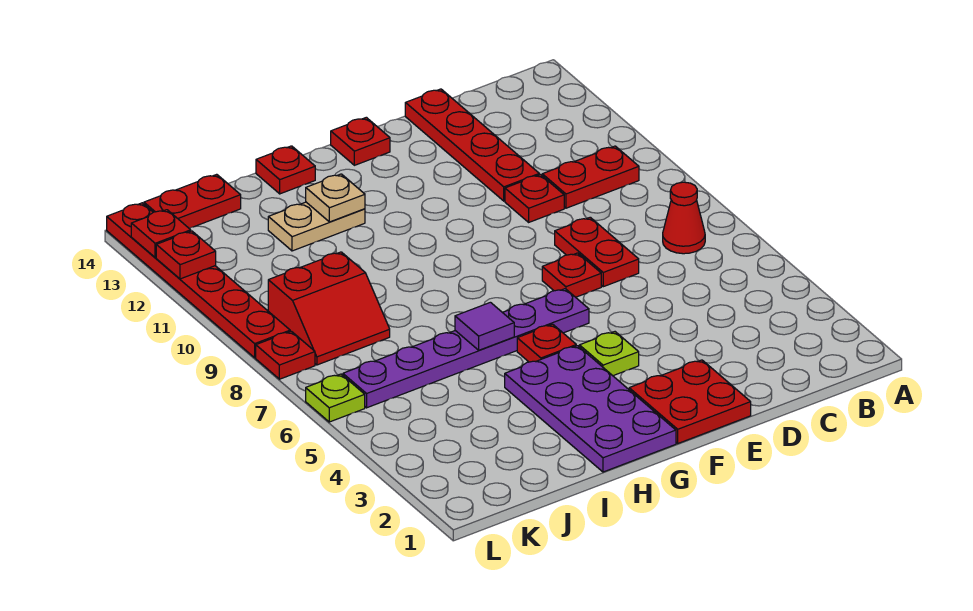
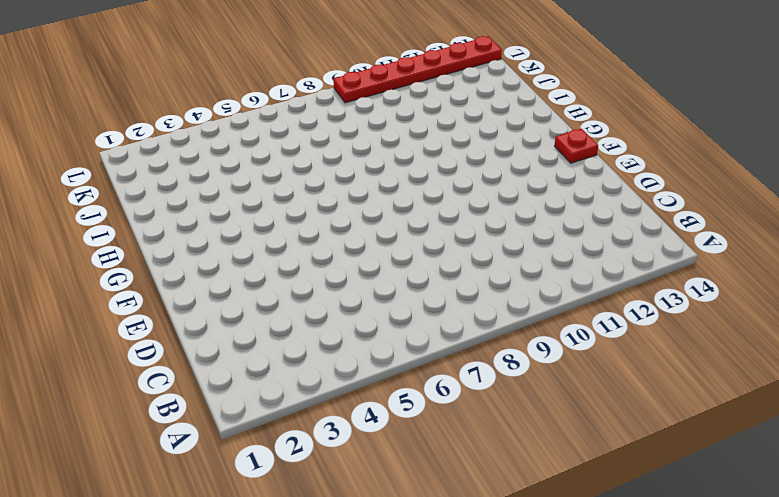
none -> red cone B7 level 1
none -> red plate B10:C10 level 1
none -> red plate D7:D8 level 1

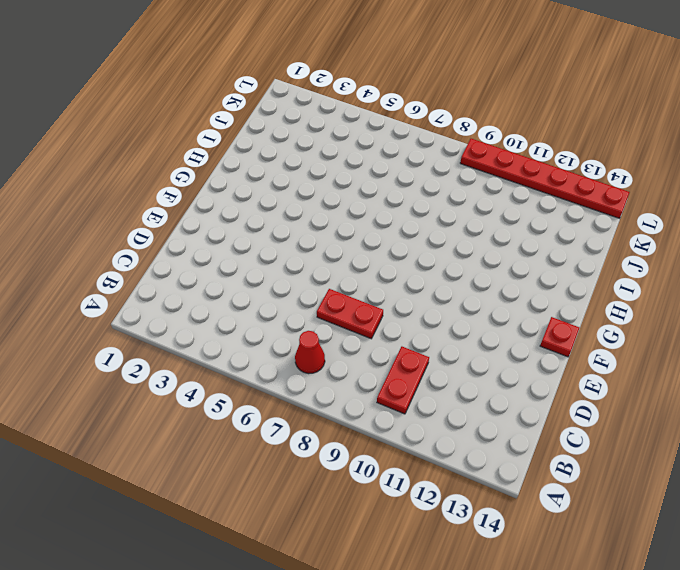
none -> red plate D10 level 1
none -> red plate D11:D14 level 1
none -> red plate E1:F2 level 1

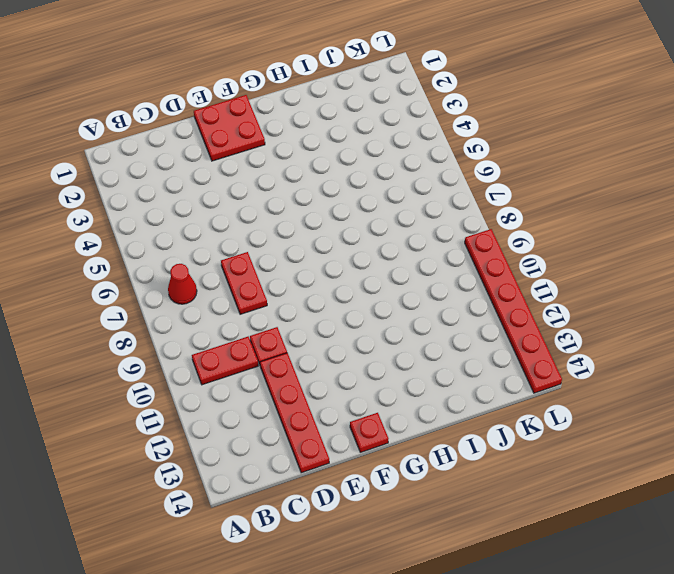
none -> red plate E7 level 1
none -> lime plate F4 level 1
none -> purple plate F6:K6 level 1

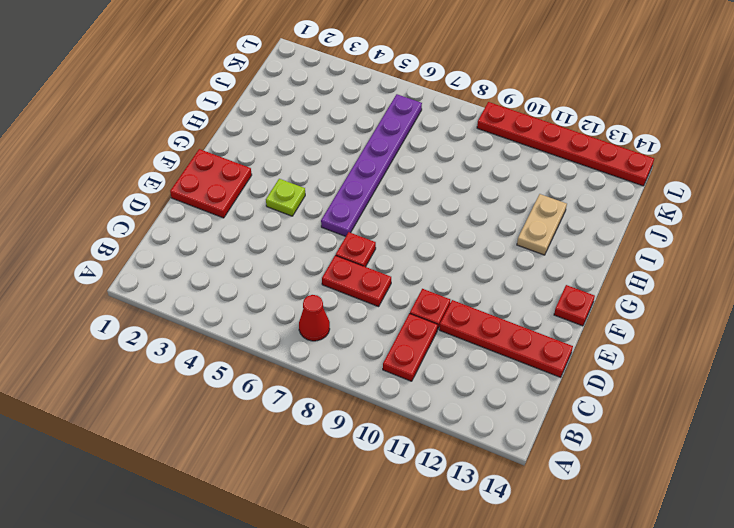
none -> purple plate G1:H4 level 1
none -> red plate G5 level 1
none -> red plate H14 level 1

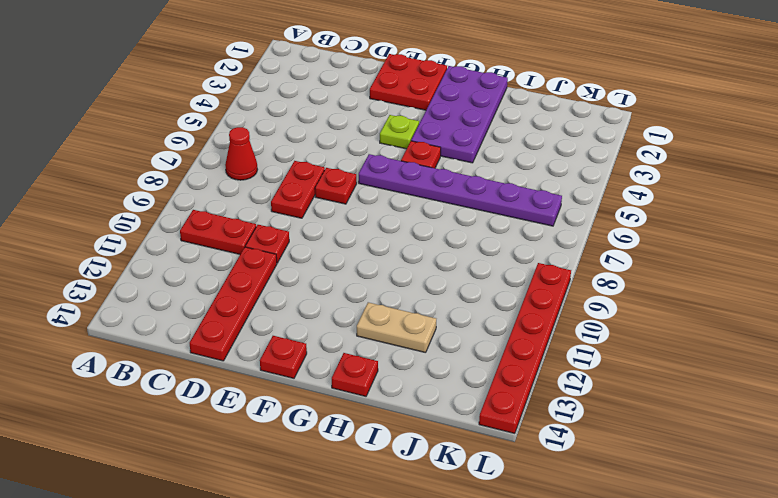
none -> red slope J8:K9 level 1 top 9
none -> red plate J14:K14 level 1
none -> lime plate L6 level 1

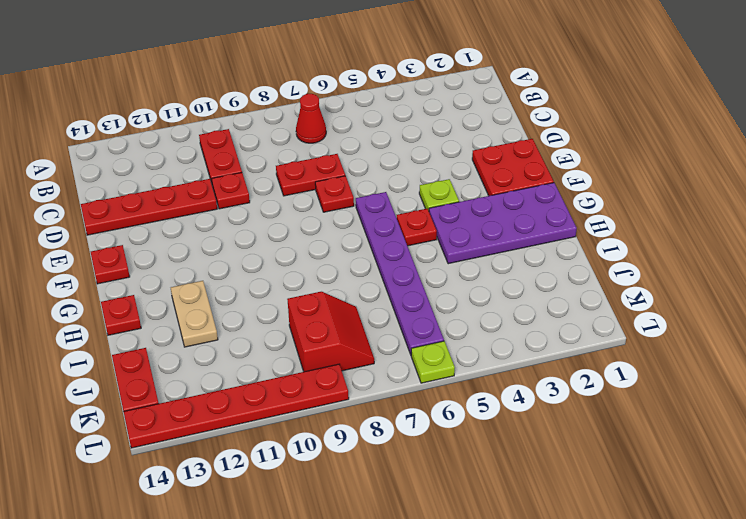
none -> red plate L8 level 1
none -> purple tile H6 level 2
none -> tan plate H12 level 2

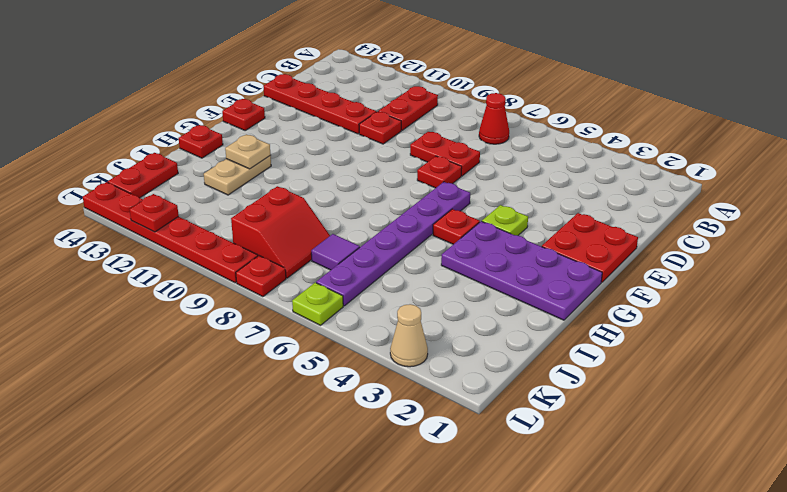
purple tile J7 level 1 -> purple tile H6 level 2
tan cone L3 level 1 -> none
none -> red plate L13 level 2

